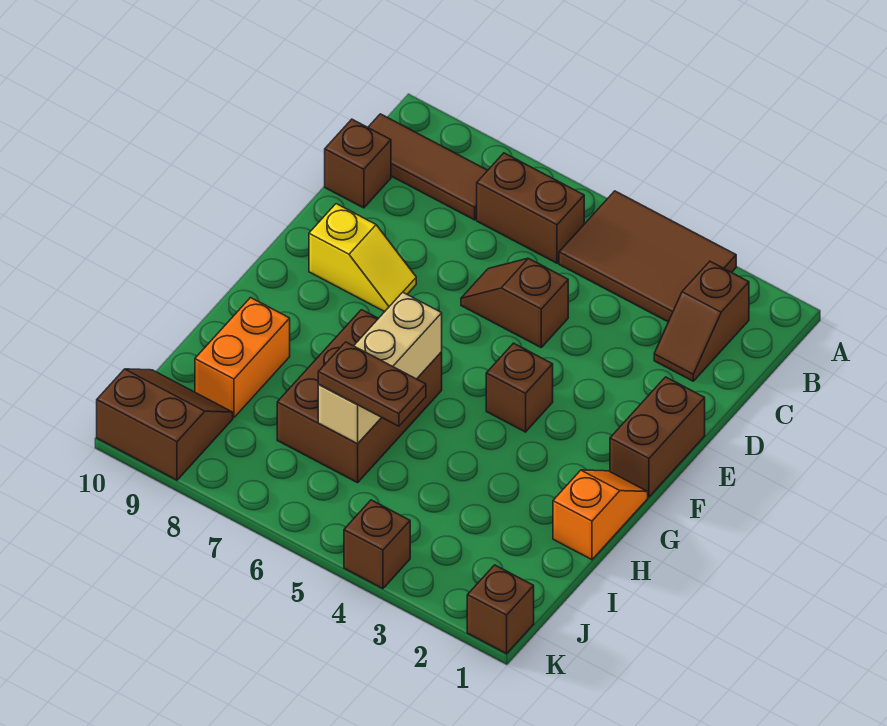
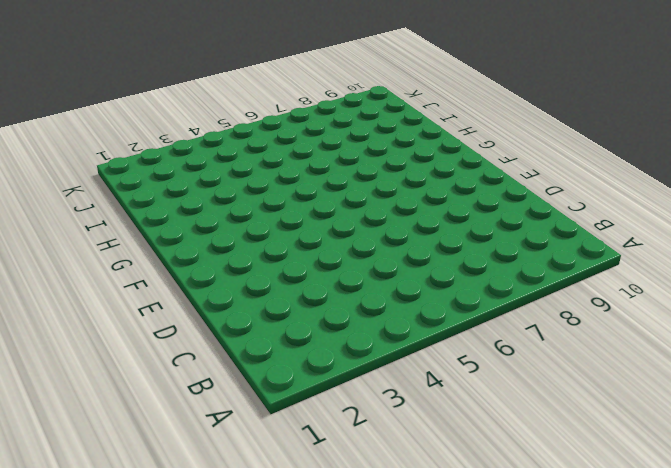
none -> brown tile A3:B5 level 1
none -> brown slope B2:C2 level 1 top B
none -> brown brick B6:B7 level 1

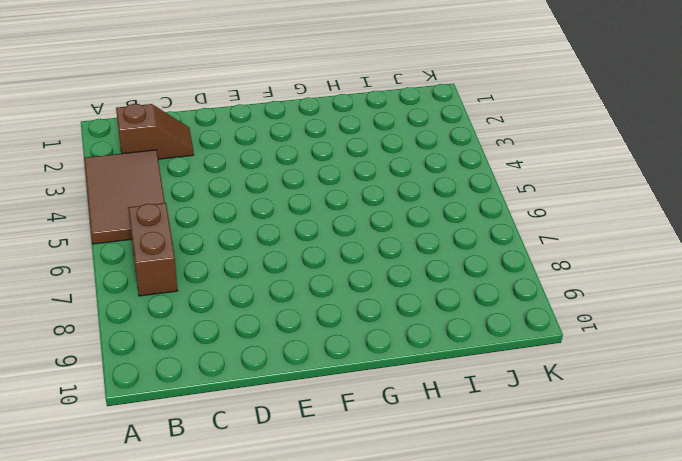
none -> brown tile B8:B10 level 1
none -> brown brick C10 level 1
none -> brown slope D5:D6 level 1 top 5

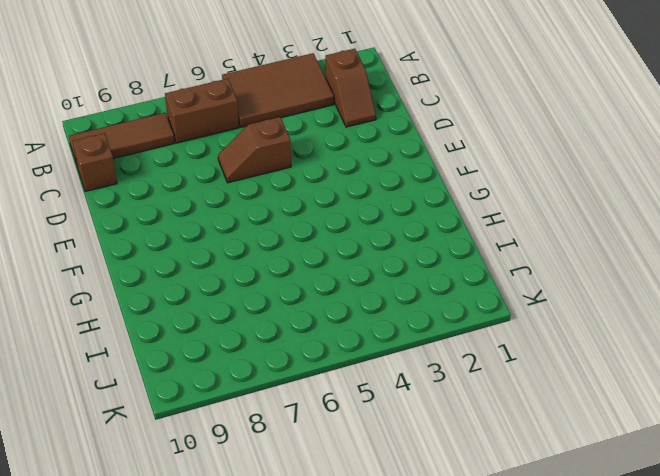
none -> brown brick E1:F1 level 1
none -> yellow slope E8:E9 level 1 top 9
none -> brown brick F4 level 1

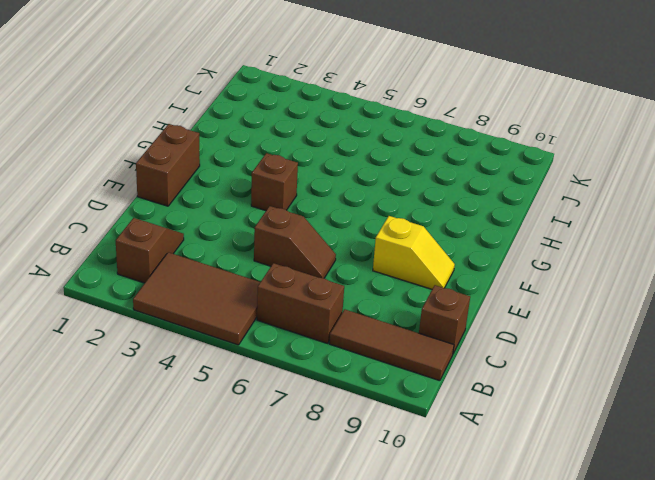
yellow slope E8:E9 level 1 top 8 -> yellow slope E8:E9 level 1 top 9
none -> orange slope G1:H1 level 1 top H
none -> brown brick G6:I7 level 1
none -> orange brick H9:I9 level 1

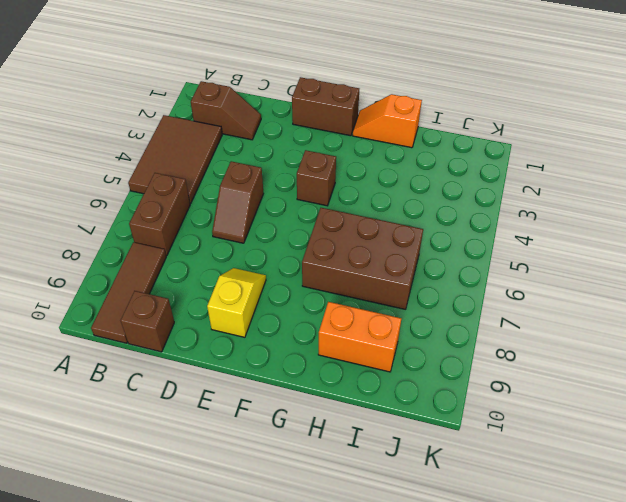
none -> brown slope J9:K10 level 1 top K
none -> brown brick K1 level 1
none -> brown brick K4 level 1

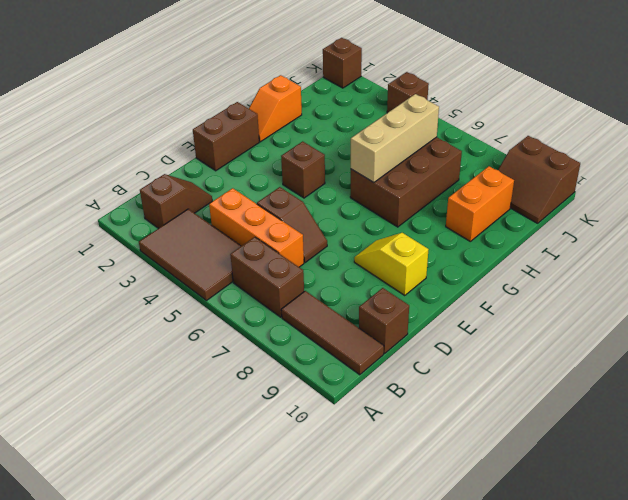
orange brick C4:C6 level 1 -> none
none -> brown plate I5:I6 level 3

